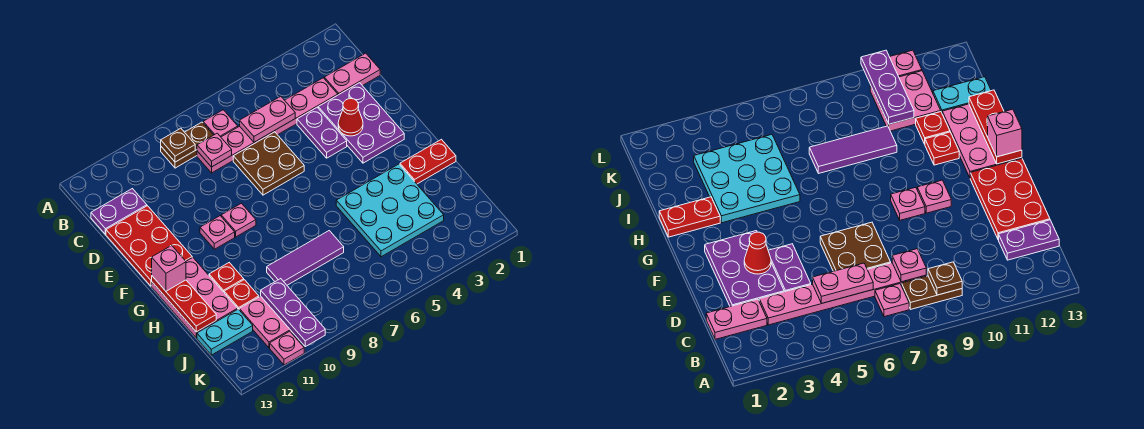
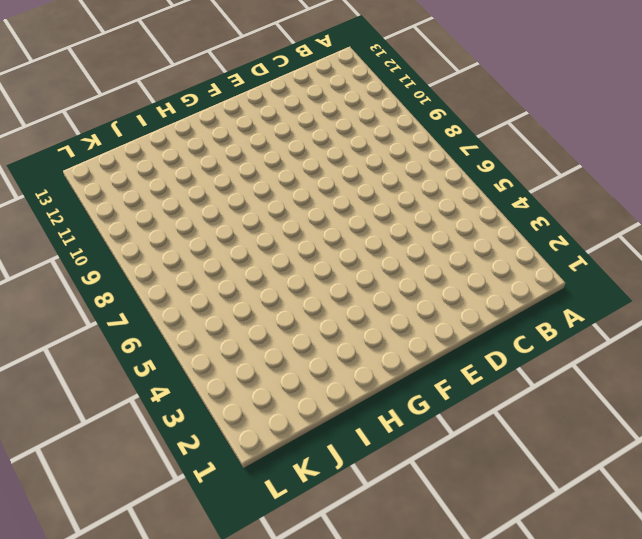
none -> pink plate B7 level 1
none -> brown plate B8:B9 level 1
none -> pink plate C1:C2 level 1

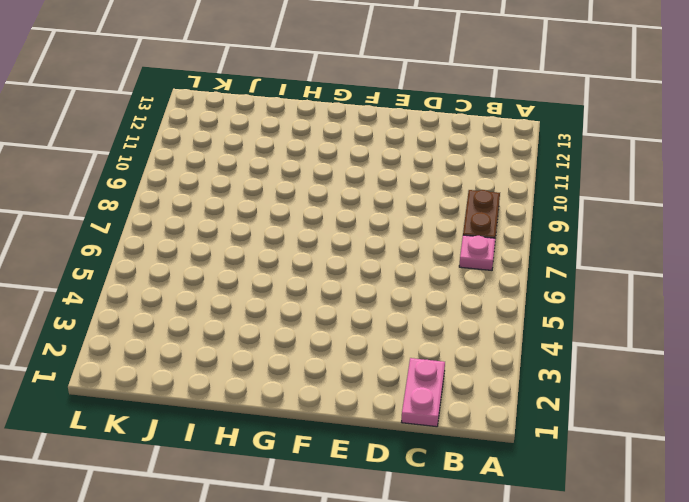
none -> pink plate C3:C8 level 1
none -> purple plate C12:C13 level 1
none -> purple plate D2:F3 level 1

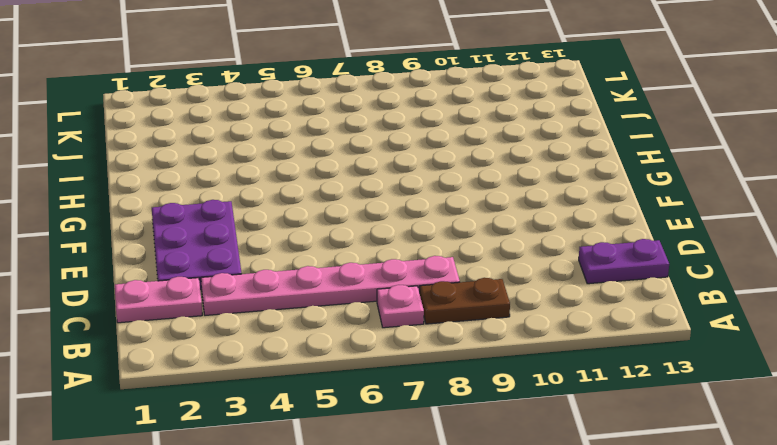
none -> purple plate D4:E4 level 1
none -> brown plate D6:E7 level 1
none -> red plate D12:F13 level 1

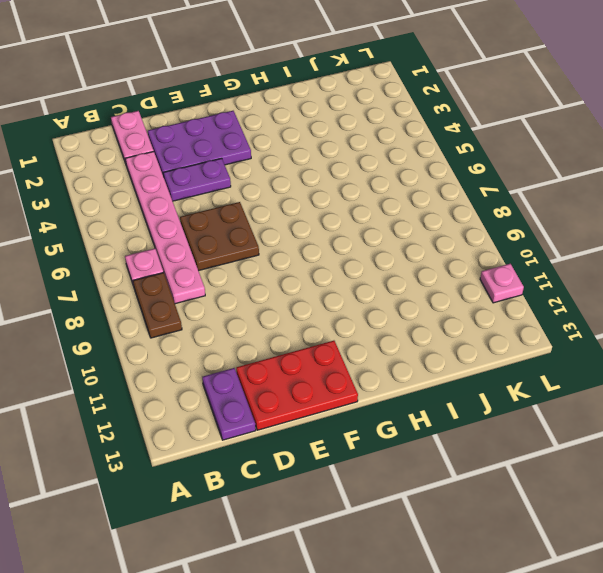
none -> pink plate F9 level 1
none -> pink plate F10 level 1
none -> pink plate G12:I13 level 1

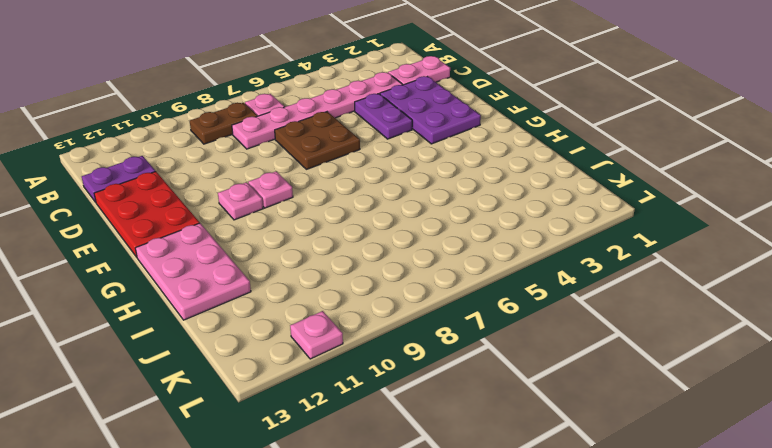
none -> red plate H1:H2 level 1
none -> cyan plate H3:J5 level 1
none -> red plate H11 level 1

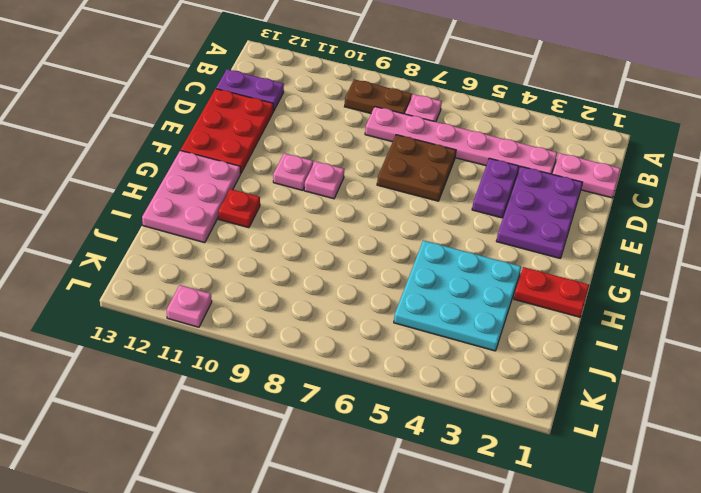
none -> purple tile I7:I9 level 1
none -> red plate I11 level 1
none -> pink plate J10:K11 level 1

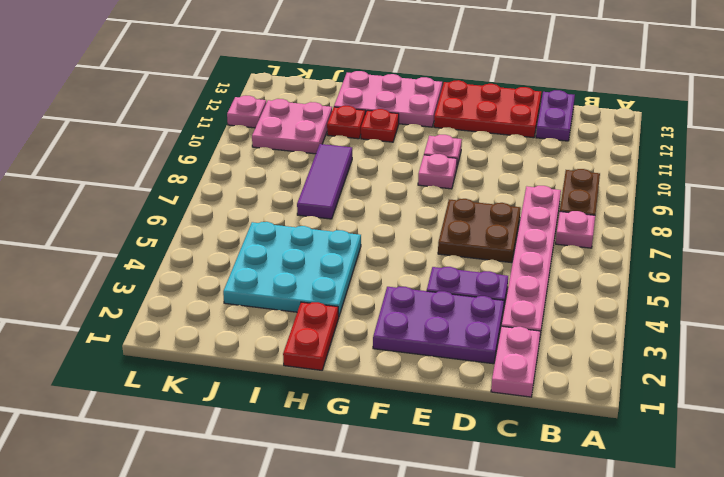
none -> cyan plate J12:J13 level 1
none -> brown plate B9 level 2
none -> pink plate C5:C6 level 2

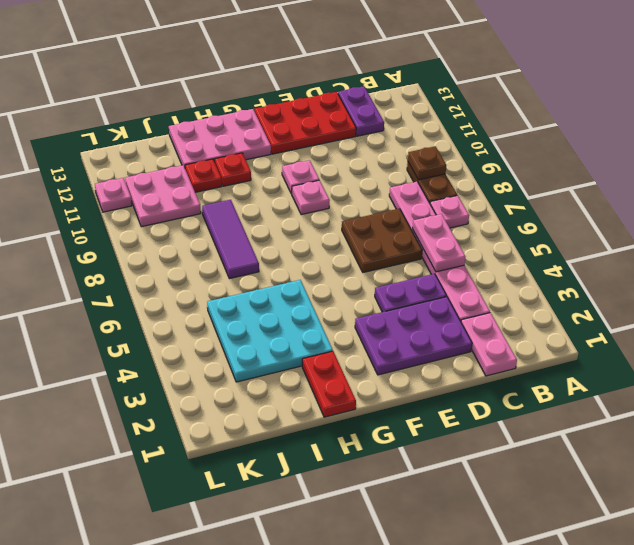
none -> cyan plate J12:J13 level 1
none -> pink plate C8 level 2
none -> red cone E3 level 2

